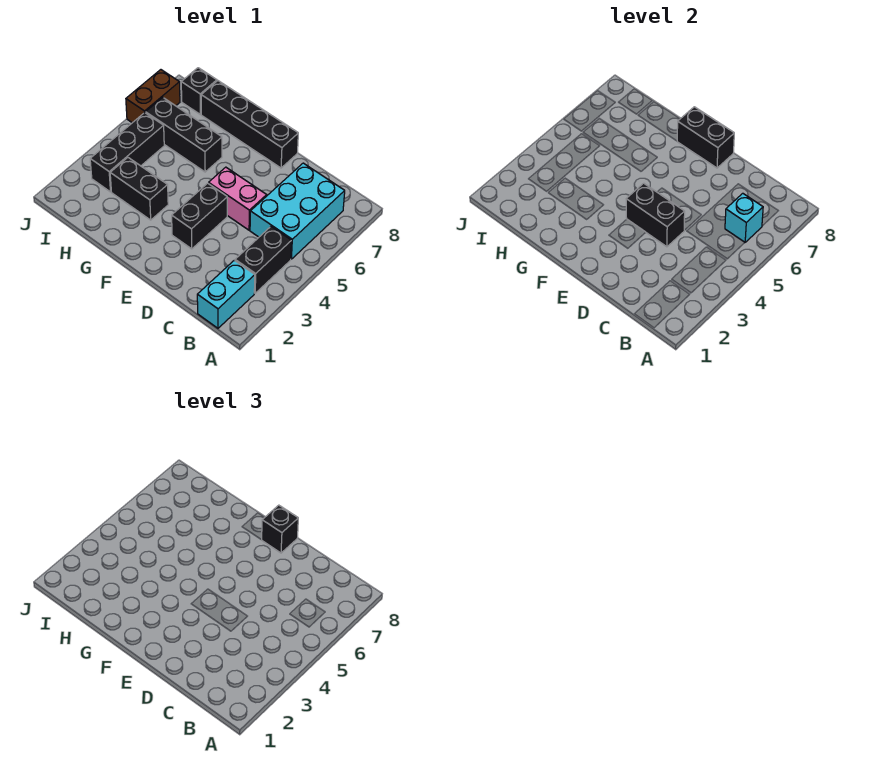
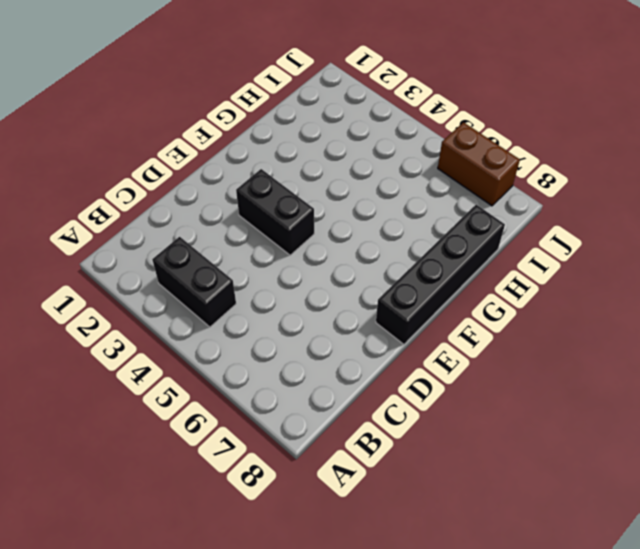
none -> cyan brick B1:B2 level 1
none -> cyan brick B5:C7 level 1
none -> pink brick D5:E5 level 1

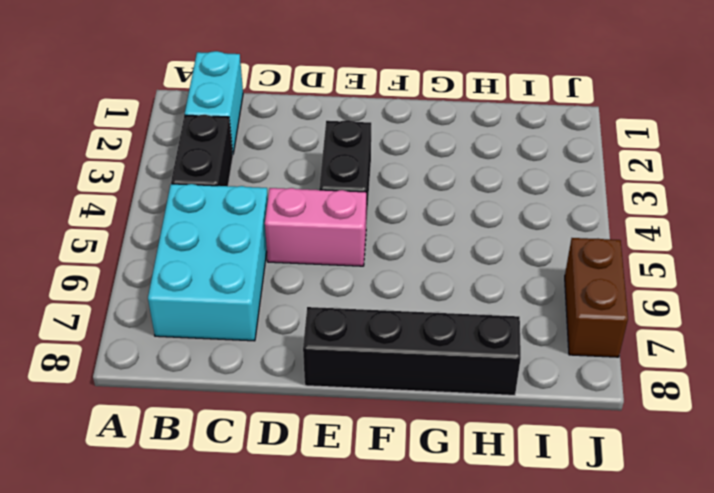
none -> black brick G3:H3 level 1
none -> black brick G6:I6 level 1
none -> black brick I3:I5 level 1

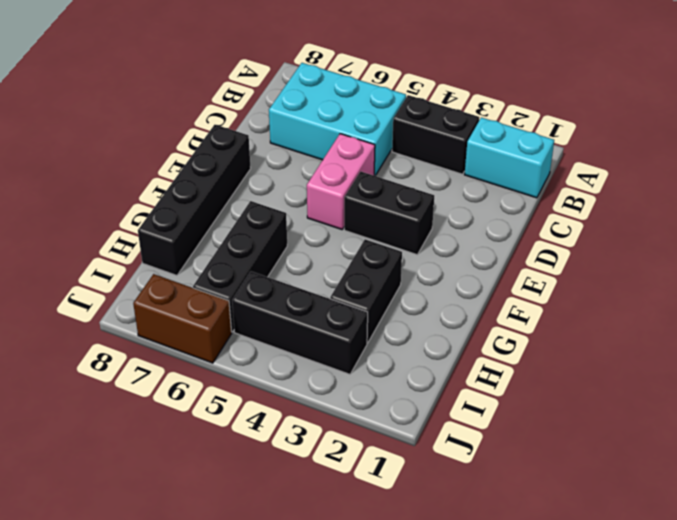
none -> black brick I8 level 1
none -> cyan brick B6 level 2
none -> black brick D4:E4 level 2

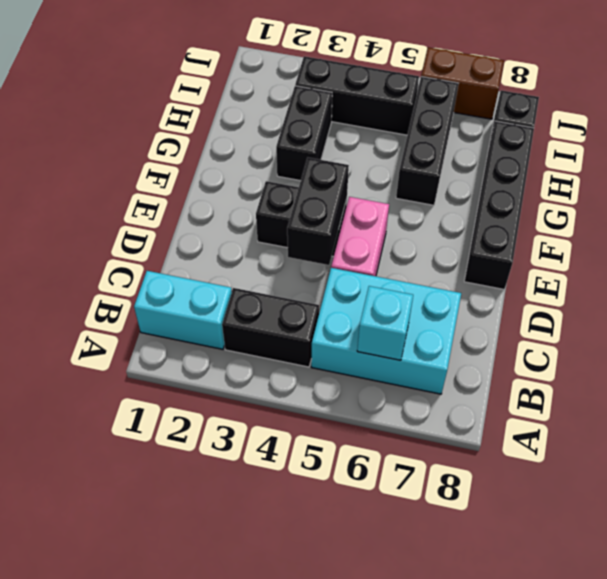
none -> black brick E8:F8 level 2
none -> black brick E8 level 3

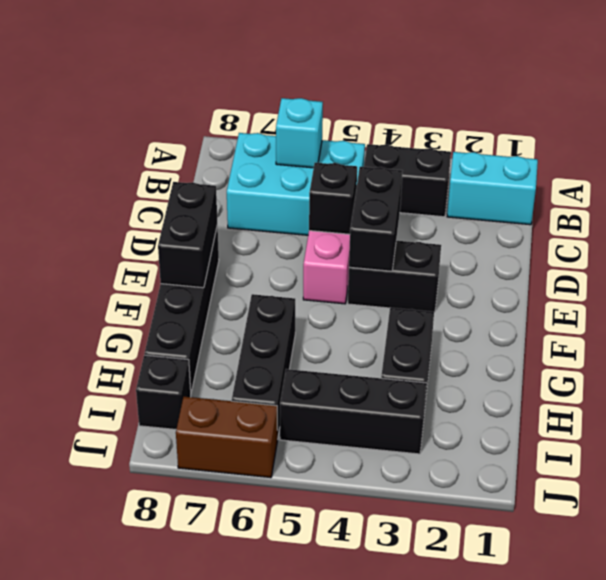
black brick D5 level 2 -> black brick E8 level 3

